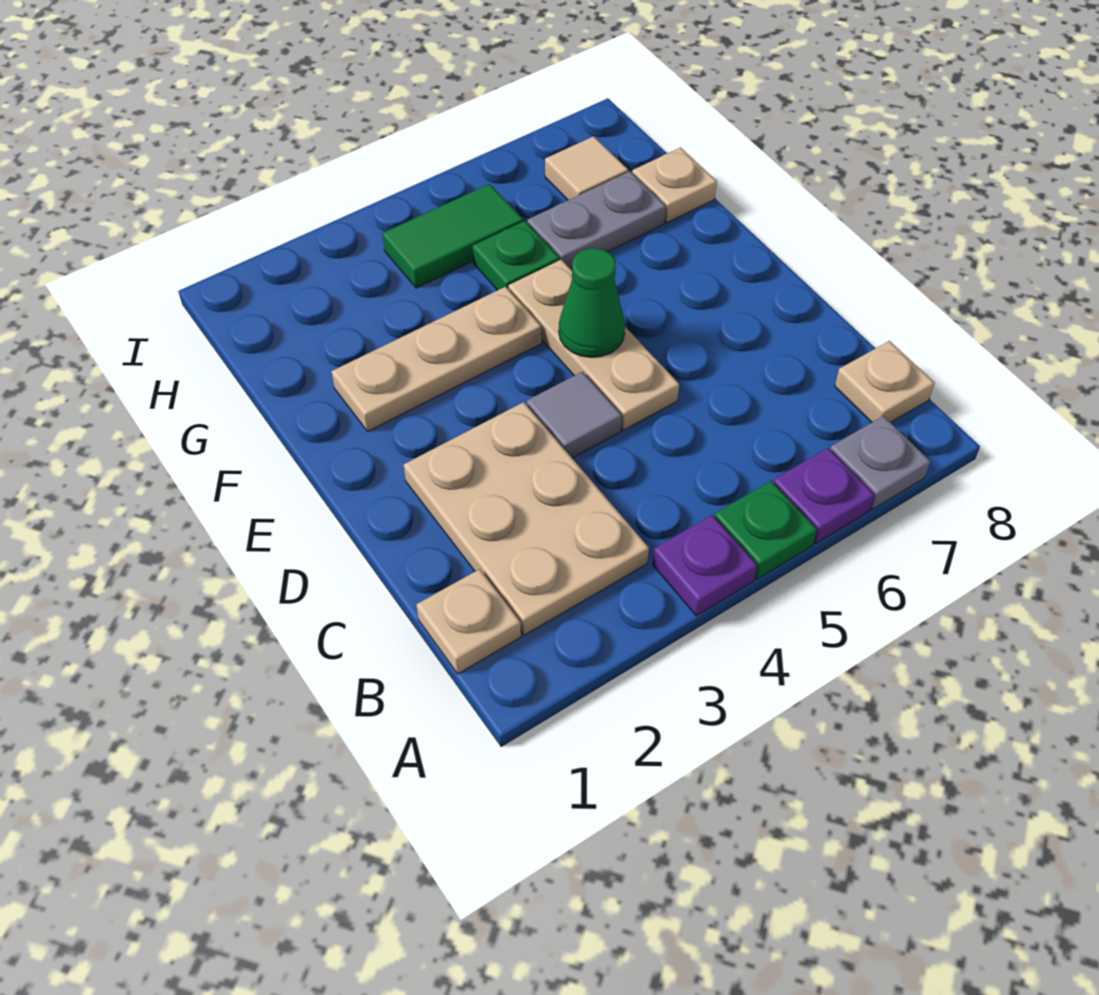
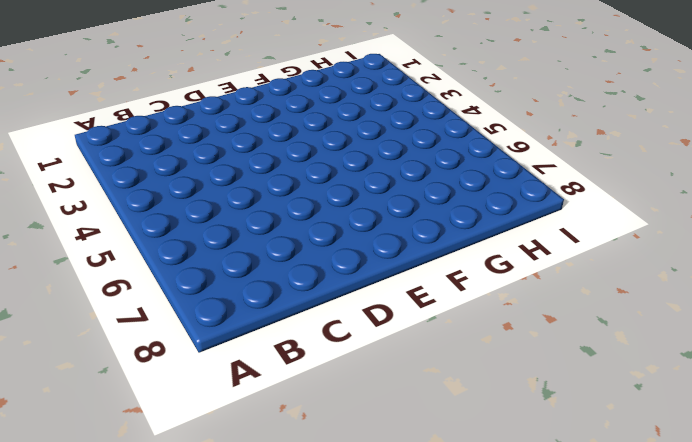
none -> purple plate A4 level 1
none -> green plate A5 level 1
none -> purple plate A6 level 1

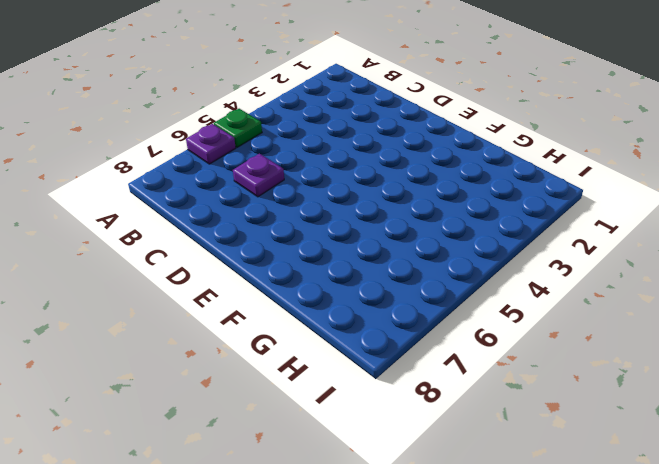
purple plate C6 level 1 -> purple plate A4 level 1
none -> grey plate A7 level 1
none -> tan plate B1 level 1
none -> tan plate B2:D3 level 1

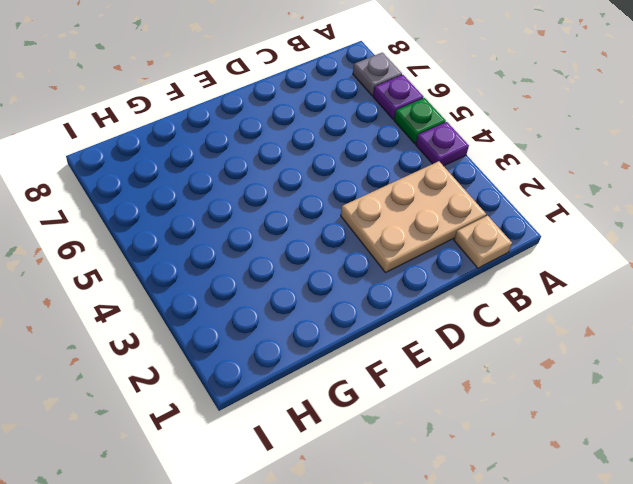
none -> tan plate B8 level 1
none -> grey tile D4 level 1
none -> tan plate D5:F5 level 1

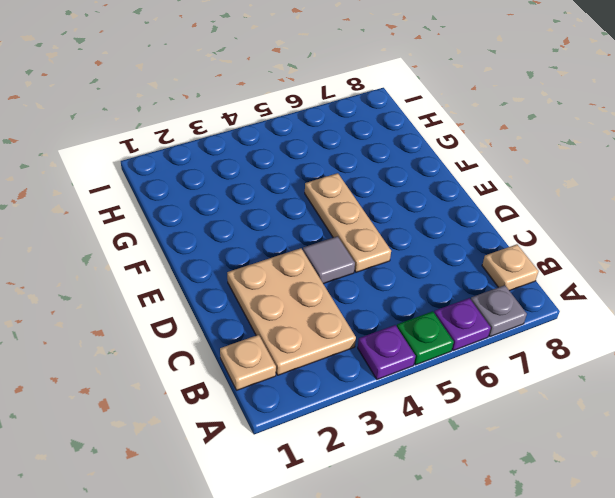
none -> tan plate F2:F4 level 1
none -> green plate G5 level 1
none -> grey plate G6:G7 level 1

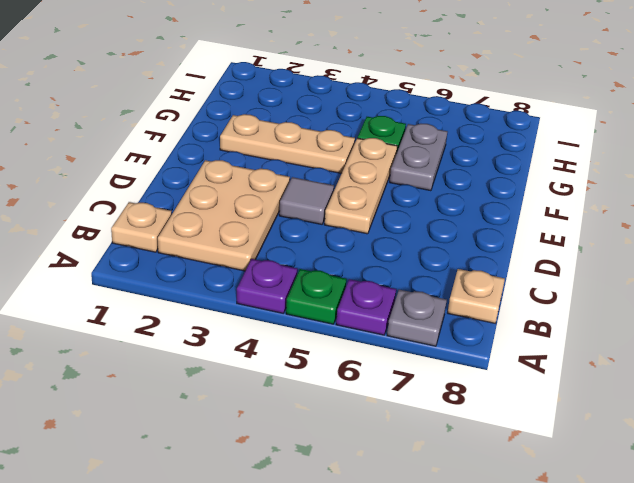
grey plate F6:G6 level 1 -> grey plate G6:G7 level 1
none -> tan plate G8 level 1
none -> green tile H4:H5 level 1
none -> tan tile H7 level 1

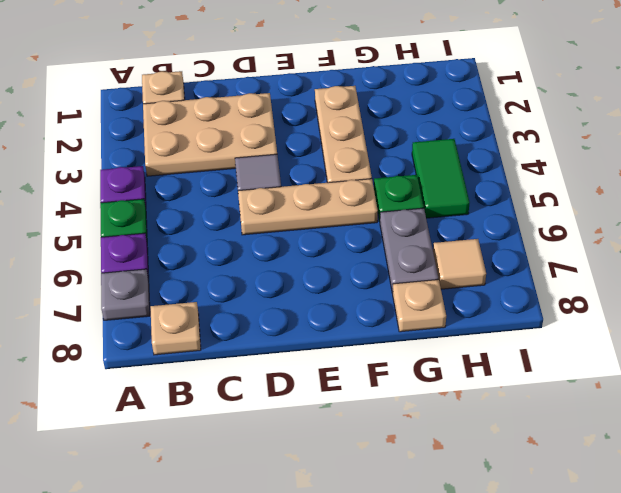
none -> green cone E5 level 2

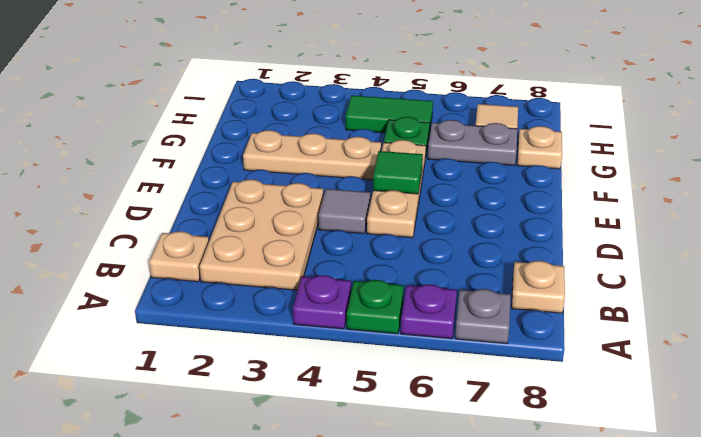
green tile E5 level 2 -> green cone E5 level 2

